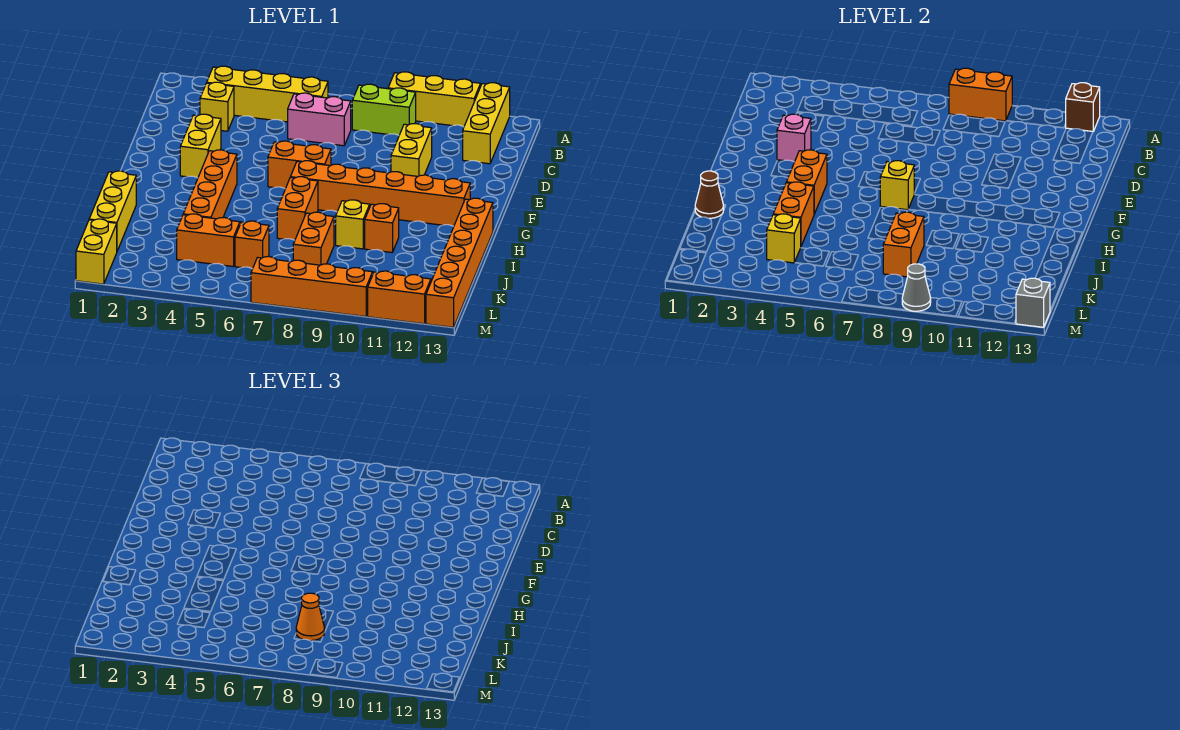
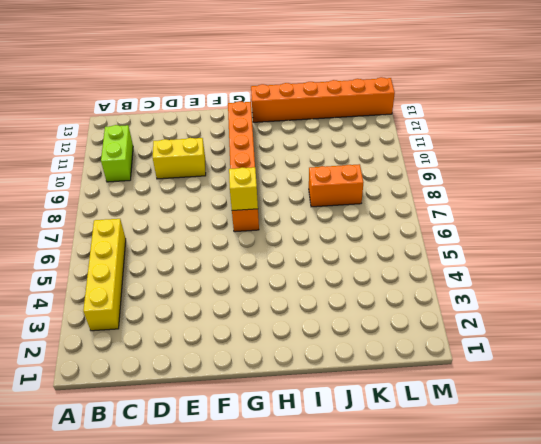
lime brick B10:B11 level 1 -> lime brick B8:B9 level 1
none -> yellow brick A9:A11 level 1
none -> yellow brick A12:C12 level 1
none -> yellow brick C3 level 1
none -> pink brick C6:C7 level 1

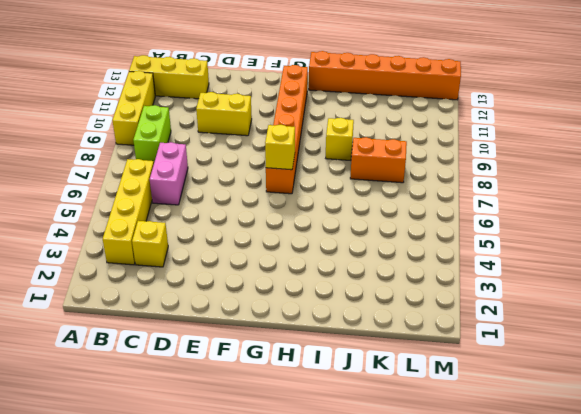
none -> yellow brick E3:F3 level 1
none -> orange brick F6:F7 level 1
none -> orange brick G4:J4 level 1
none -> orange brick H7:I7 level 1

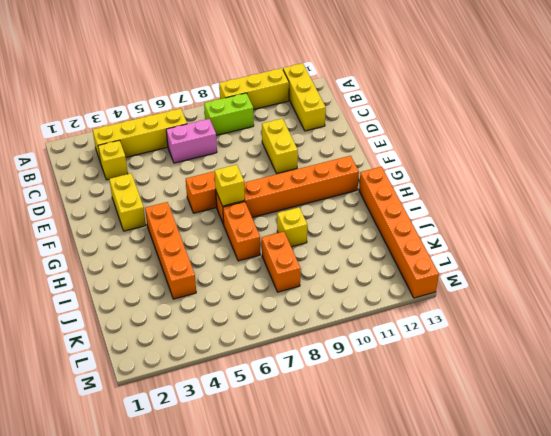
none -> yellow brick I1:K1 level 1
none -> orange brick I10 level 1
none -> orange brick K4:K5 level 1
none -> orange brick K6 level 1

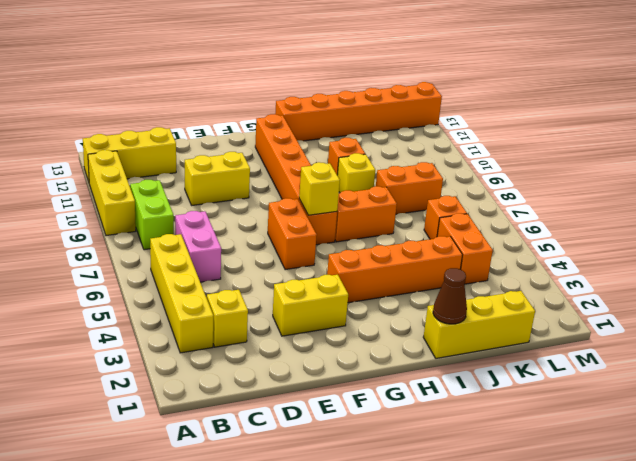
none -> yellow brick L1:M1 level 1
none -> orange brick M7:M10 level 1
none -> orange brick M11:M12 level 1
none -> orange brick A8:A9 level 2

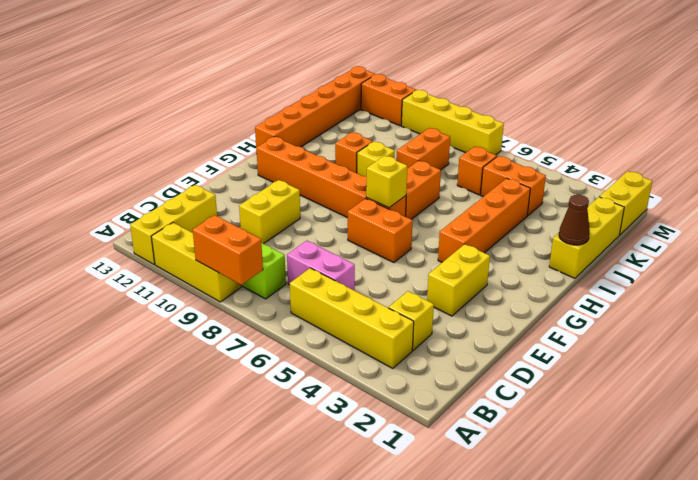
yellow brick M7:M10 level 1 -> orange brick M7:M10 level 1
none -> brown brick A12 level 2
none -> pink brick E3 level 2
none -> orange brick G4:H4 level 2
none -> orange brick I4:J4 level 2

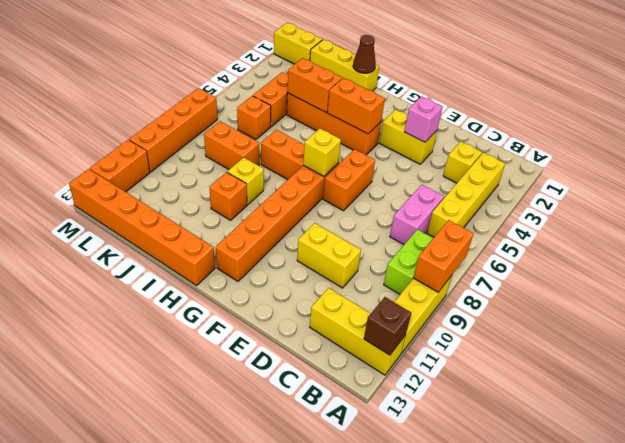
none -> orange brick J8:K8 level 2
none -> yellow brick K4 level 2
none -> grey cone M9 level 2
none -> grey brick M13 level 2

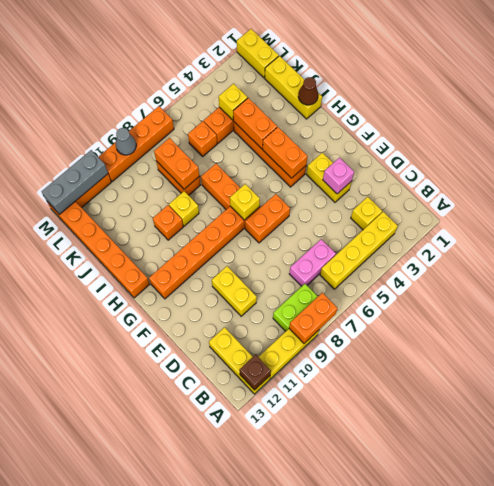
grey brick M11:M13 level 2 -> grey brick M13 level 2
none -> orange cone K8 level 3

